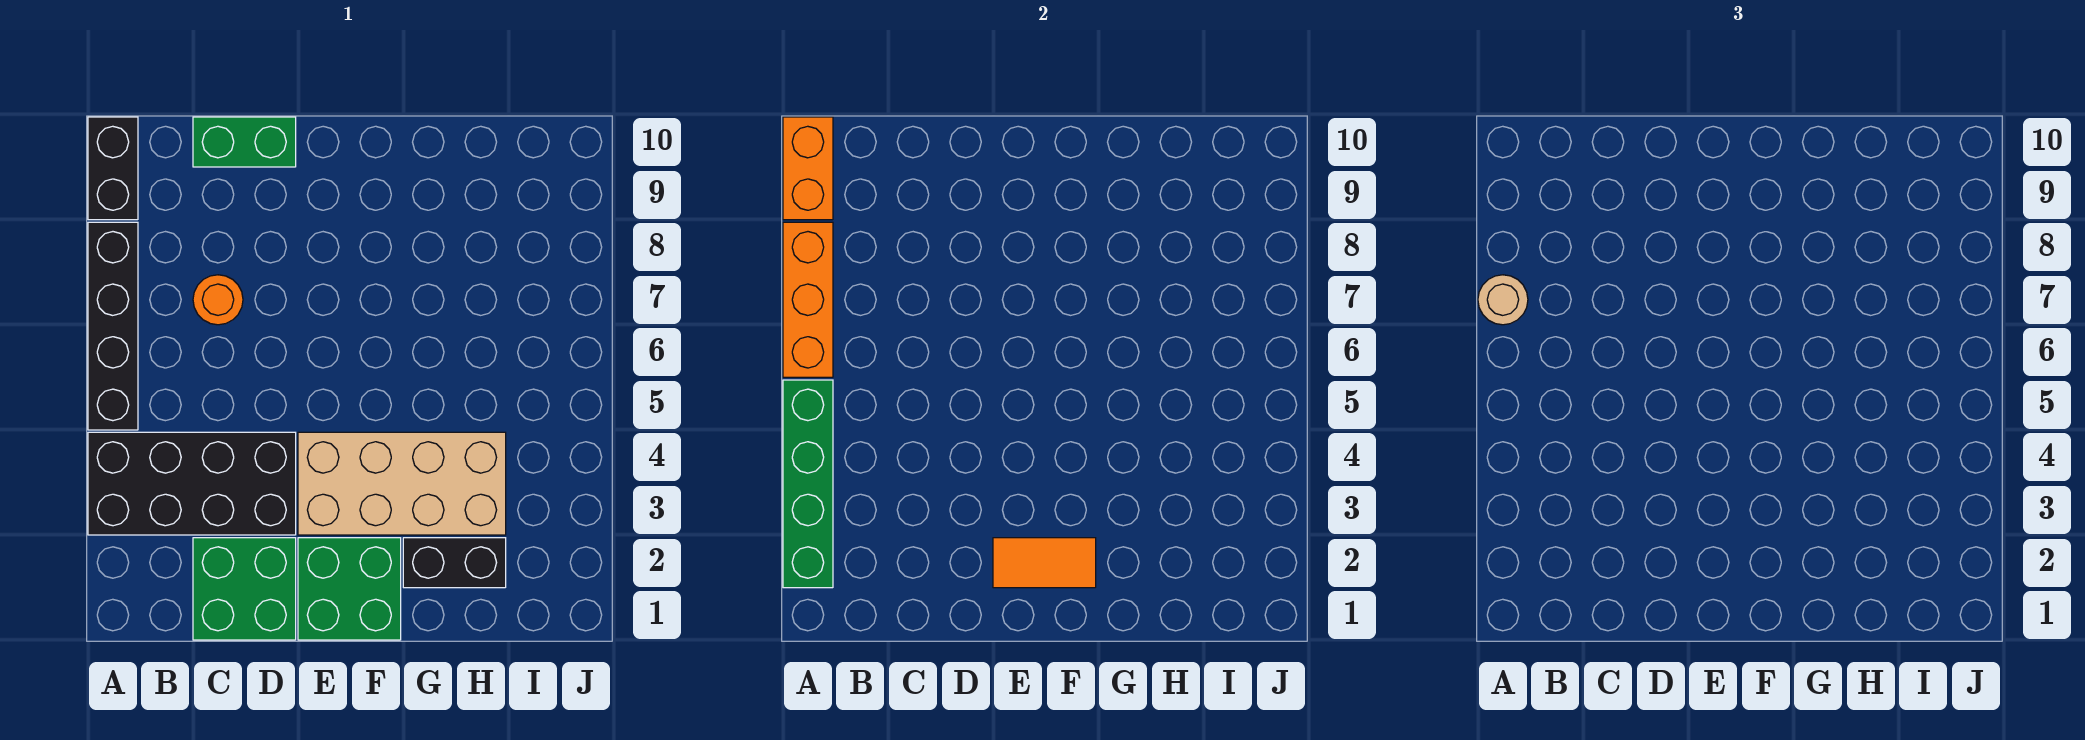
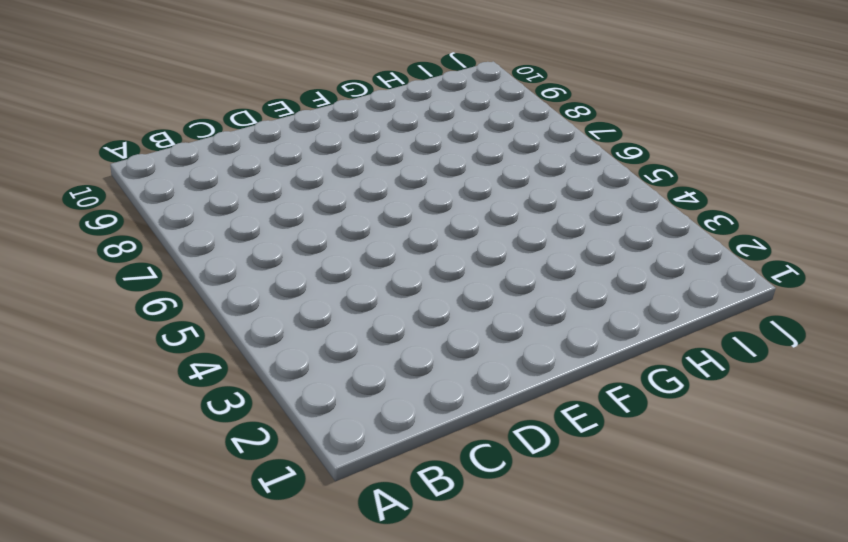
none -> black brick A3:D4 level 1
none -> black brick A5:A8 level 1
none -> black brick A9:A10 level 1

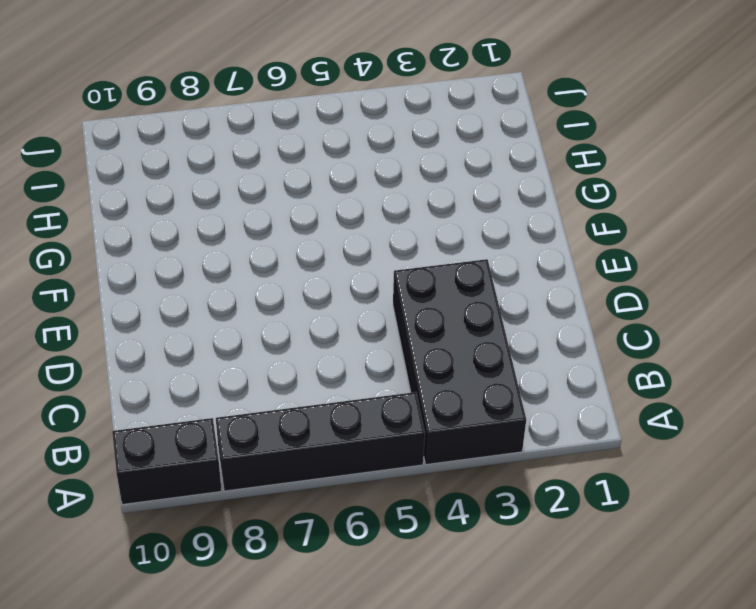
none -> green brick C1:D2 level 1
none -> orange round brick C7 level 1
none -> green brick C10:D10 level 1

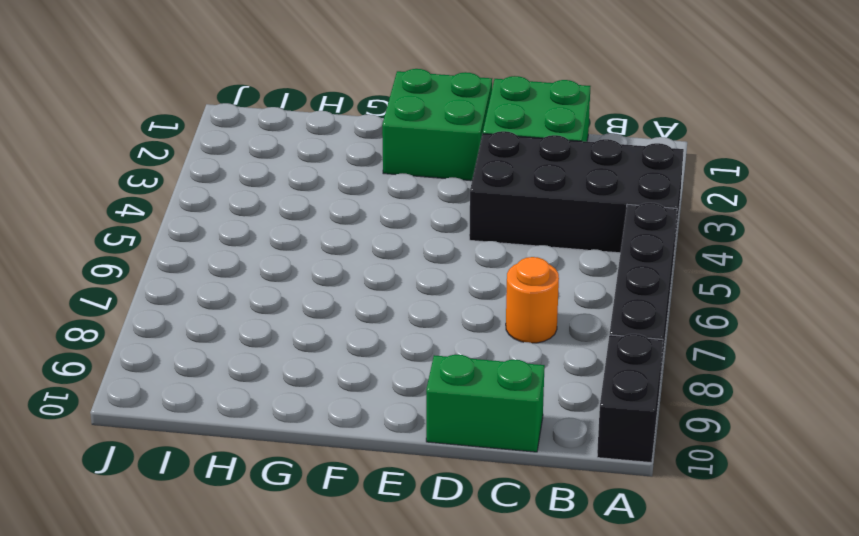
none -> tan brick E3:H4 level 1
none -> black brick G2:H2 level 1
none -> green brick A2:A5 level 2

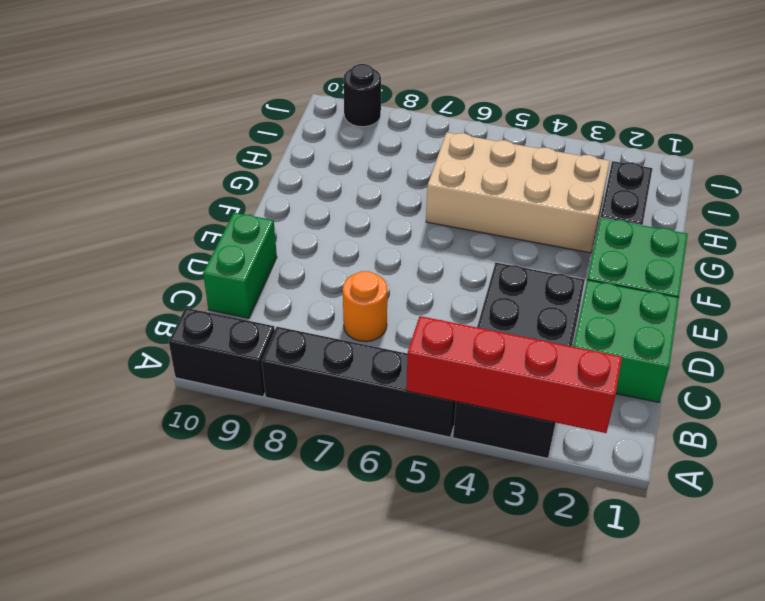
red brick A2:A5 level 2 -> green brick A2:A5 level 2
tan brick G3:H6 level 1 -> tan brick E3:H4 level 1
black round brick J9 level 1 -> none
none -> orange brick A6:A8 level 2
none -> orange brick A9:A10 level 2
none -> orange tile E2:F2 level 2

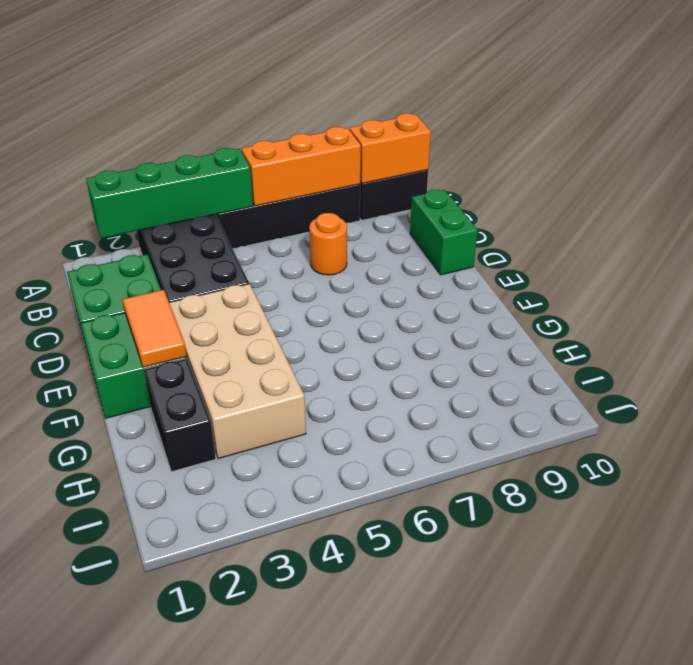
none -> tan round brick A7 level 3

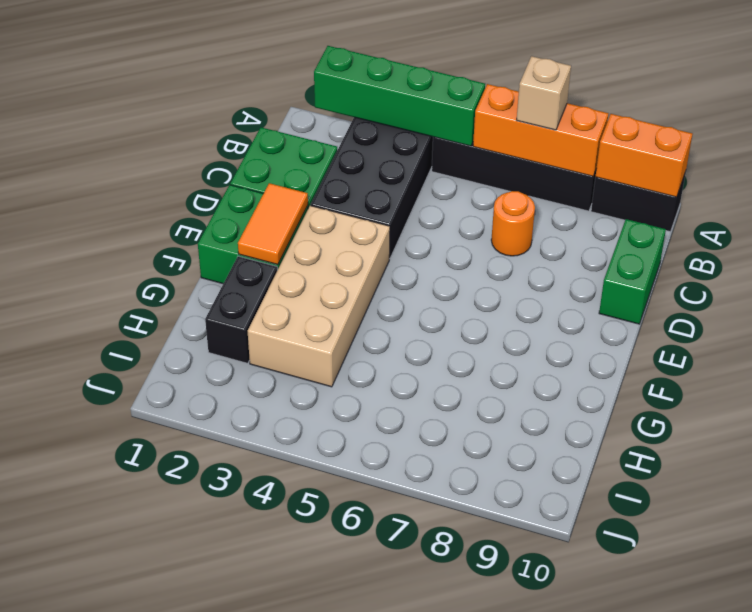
tan brick A7 level 3 -> tan round brick A7 level 3

